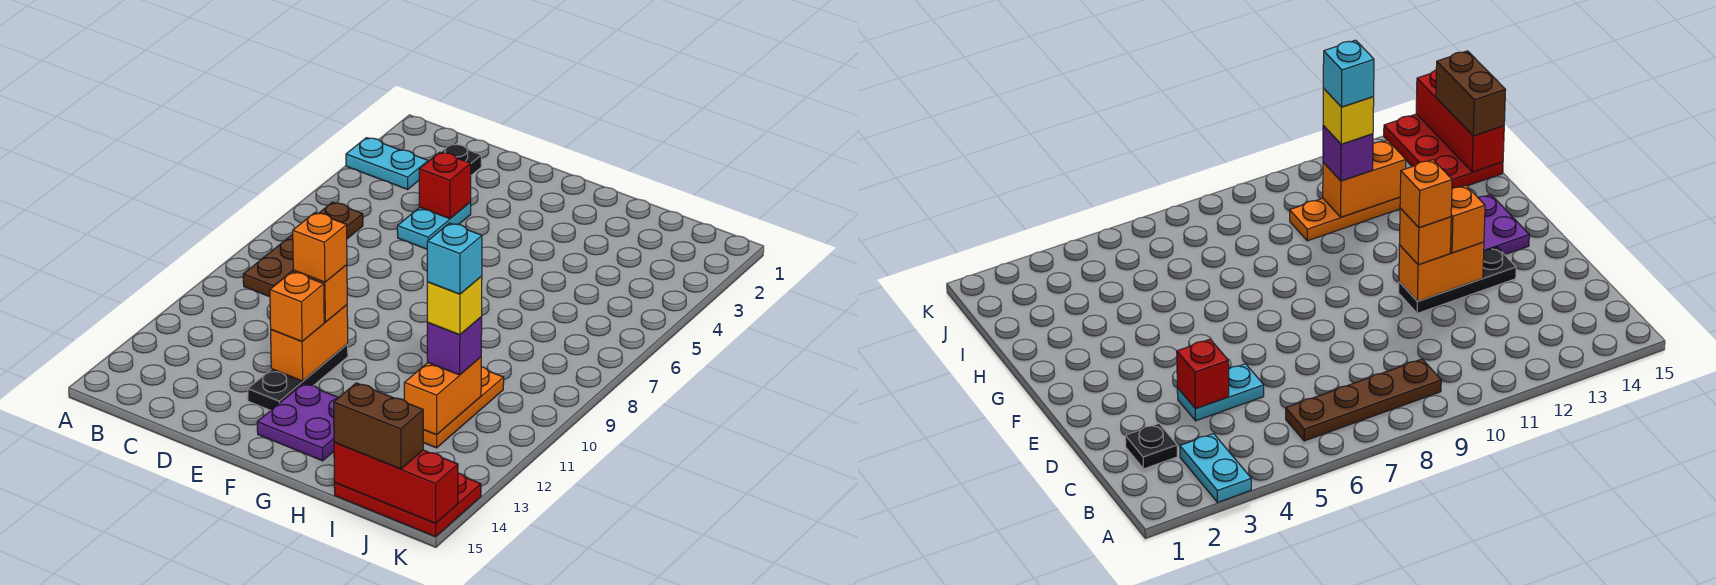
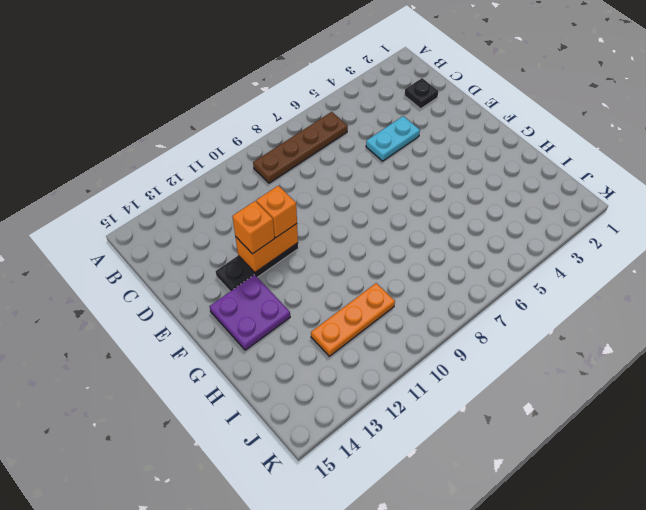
none -> cyan plate A3:B3 level 1
none -> red plate I14:K15 level 1
none -> red brick D4 level 2

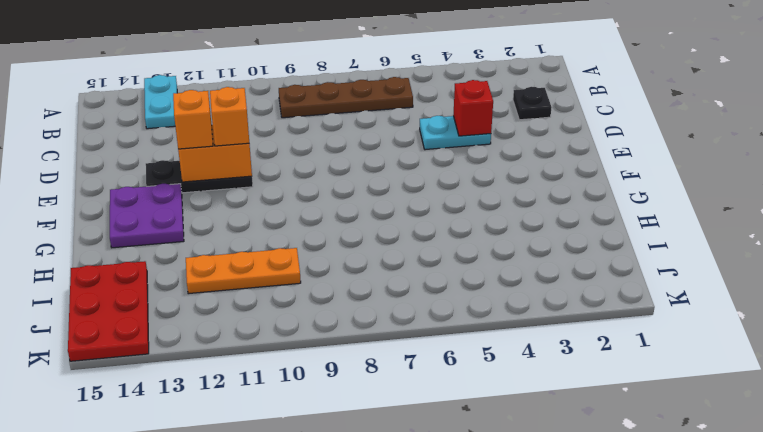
cyan plate A13:B13 level 1 -> cyan plate A3:B3 level 1
none -> orange brick I11:I12 level 2
none -> red brick I15:K15 level 2
none -> purple brick I11 level 3

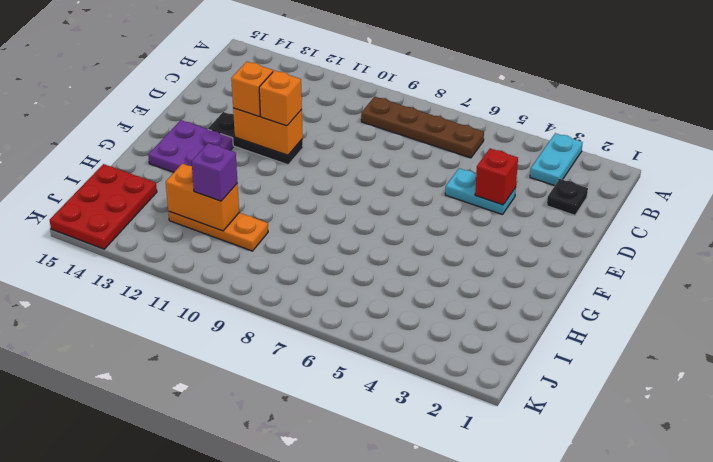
none -> red brick I15:K15 level 2
none -> brown brick I15:J15 level 3
none -> orange brick E11 level 4

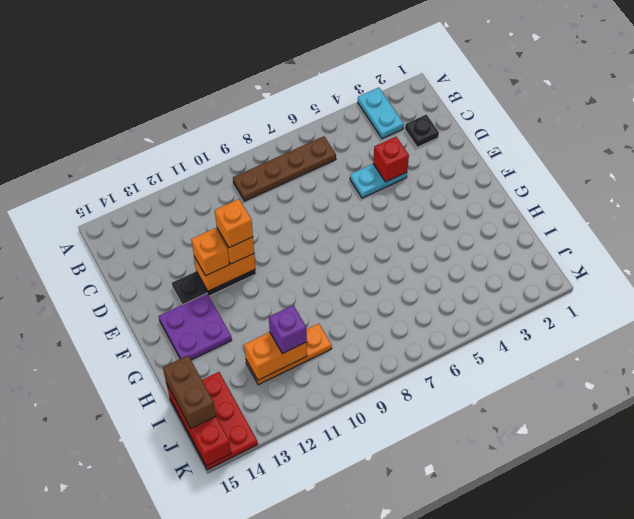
none -> yellow brick I11 level 4
none -> cyan brick I11 level 5

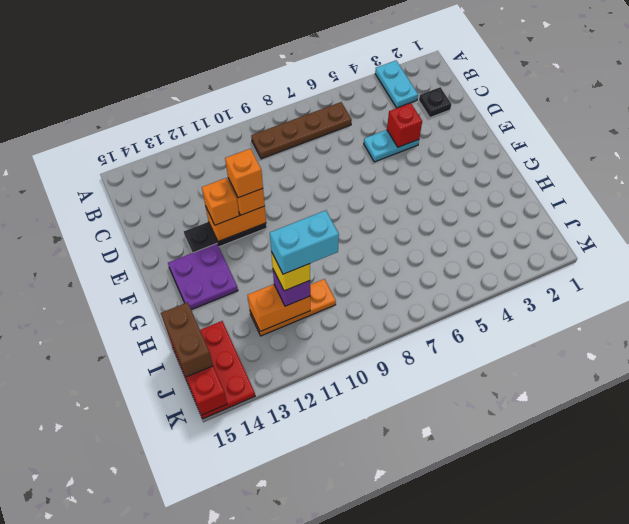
cyan brick I10:I11 level 5 -> cyan brick I11 level 5

